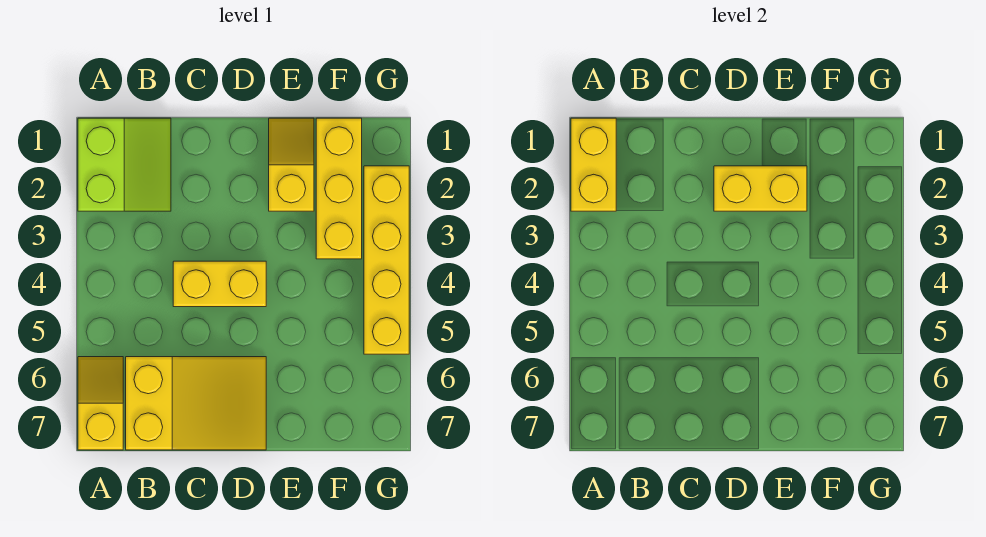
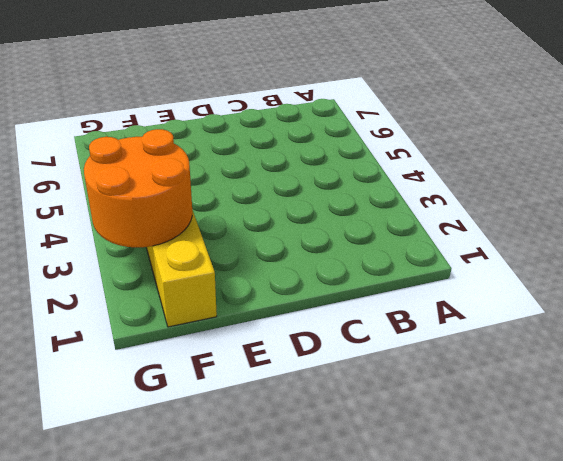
orange round brick F2:G3 level 2 -> none
none -> lime slope A1:B2 level 1 top A
none -> yellow slope A6:A7 level 1 top 7

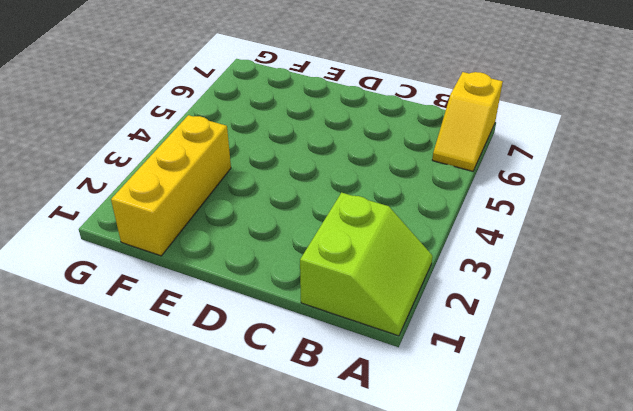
lime slope A1:B2 level 1 top B -> lime slope A1:B2 level 1 top A
none -> yellow slope B6:D7 level 1 top B
none -> yellow brick C4:D4 level 1

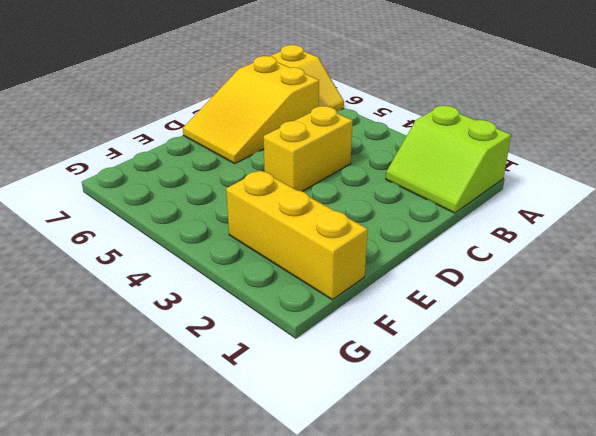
none -> yellow slope E1:E2 level 1 top 2
none -> yellow brick G2:G5 level 1

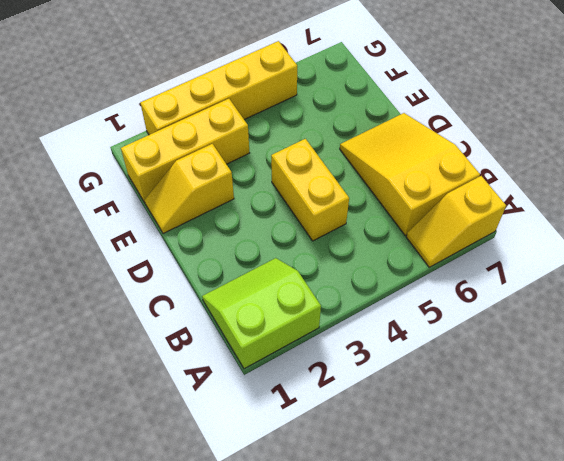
none -> yellow brick A1:A2 level 2
none -> yellow brick D2:E2 level 2

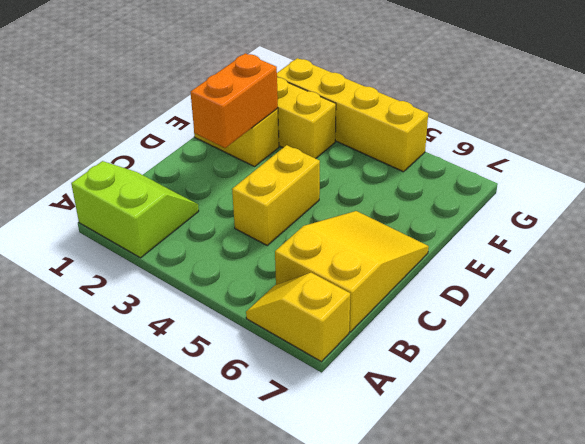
orange brick D2:E2 level 2 -> yellow brick D2:E2 level 2
none -> yellow brick A1:A2 level 2

